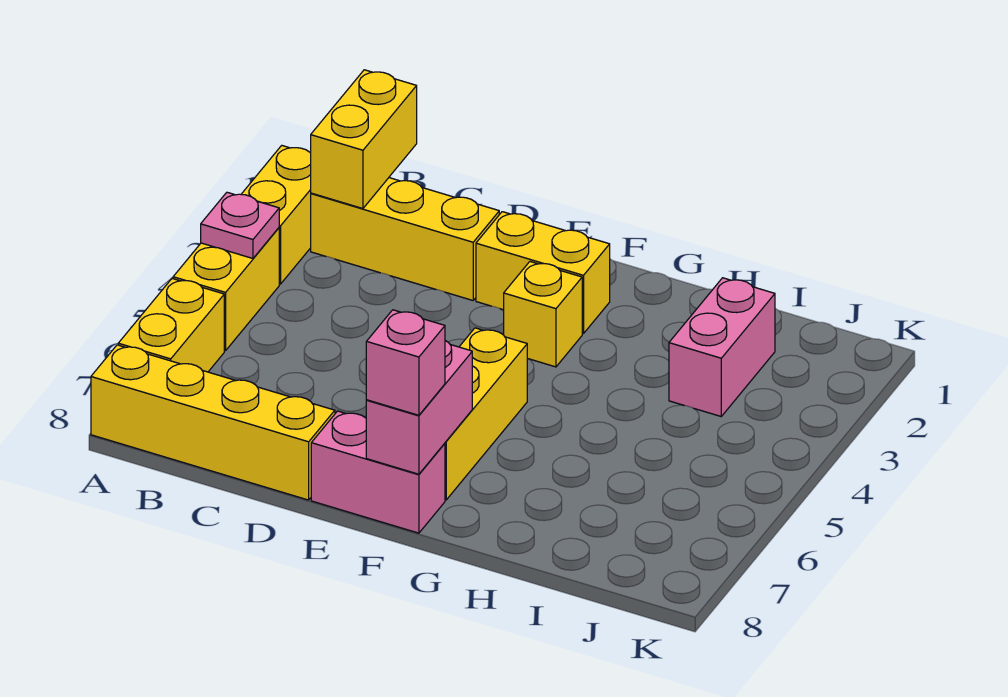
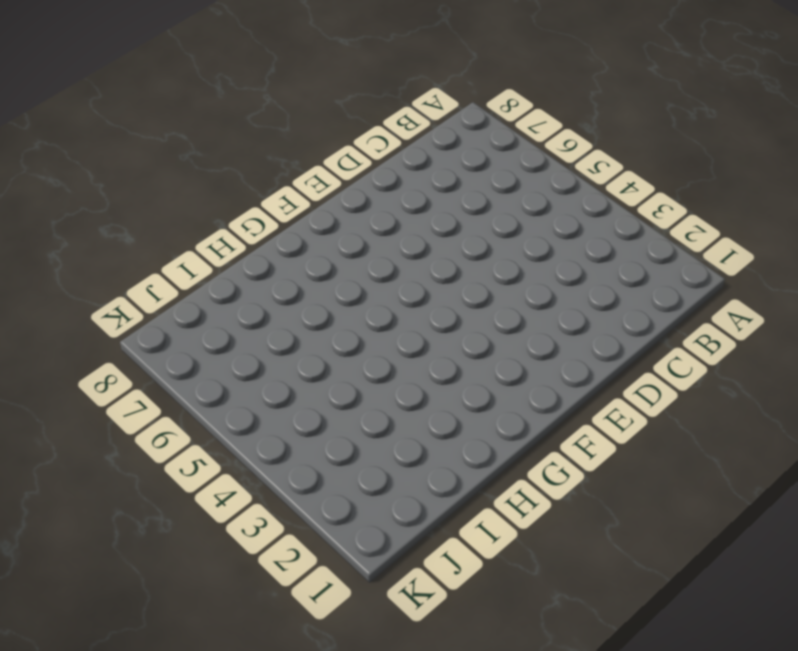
none -> yellow brick A2:A3 level 1
none -> yellow brick A4:A5 level 1
none -> yellow brick A6:A7 level 1

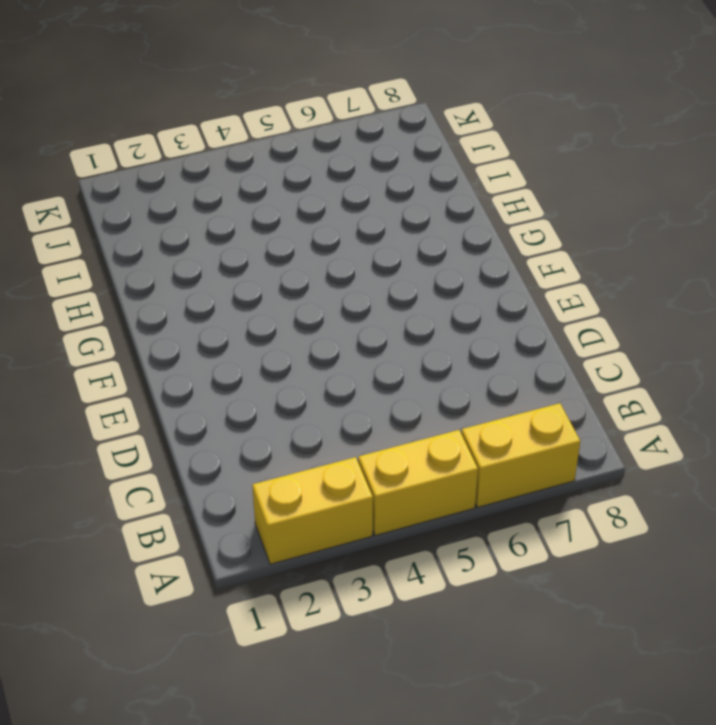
none -> yellow brick A8:D8 level 1
none -> yellow brick B2:D2 level 1
none -> yellow brick E2:F2 level 1

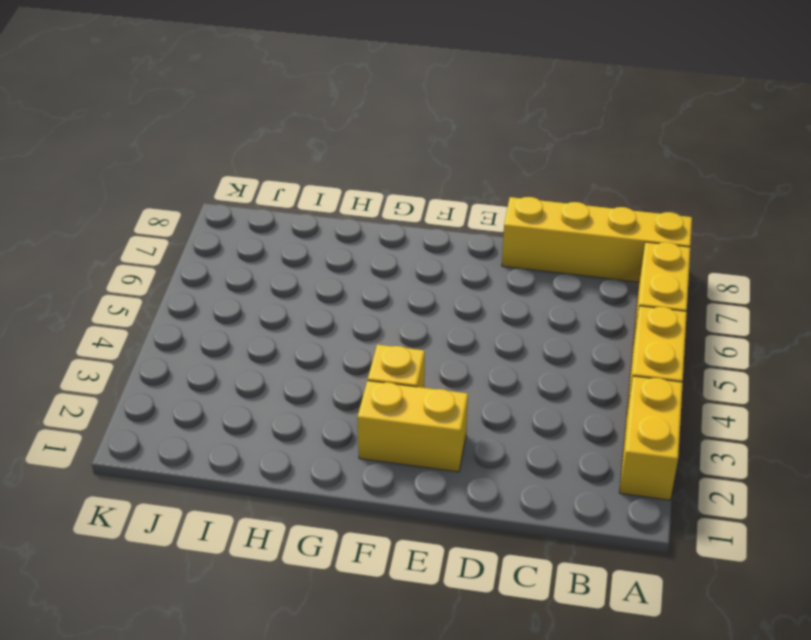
none -> yellow brick B2:D2 level 1
none -> pink brick E8:F8 level 1
none -> yellow brick F5:F7 level 1

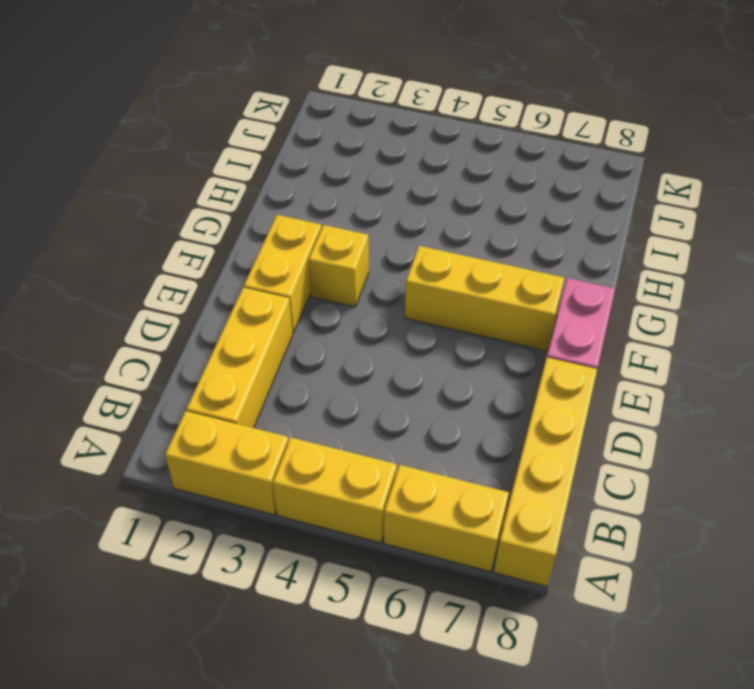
none -> pink brick I2:I3 level 1
none -> pink plate A4 level 2
none -> yellow brick B1:B2 level 2

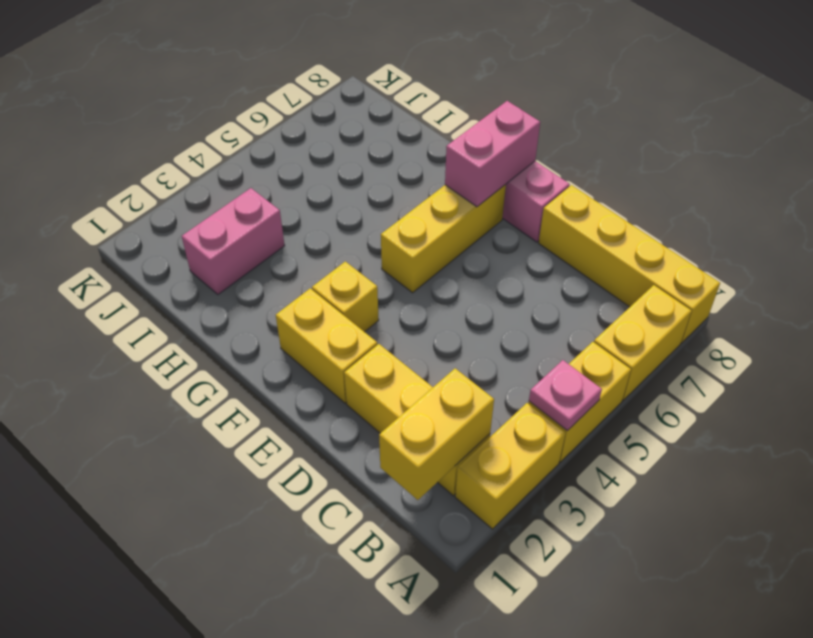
none -> pink brick F8 level 3

